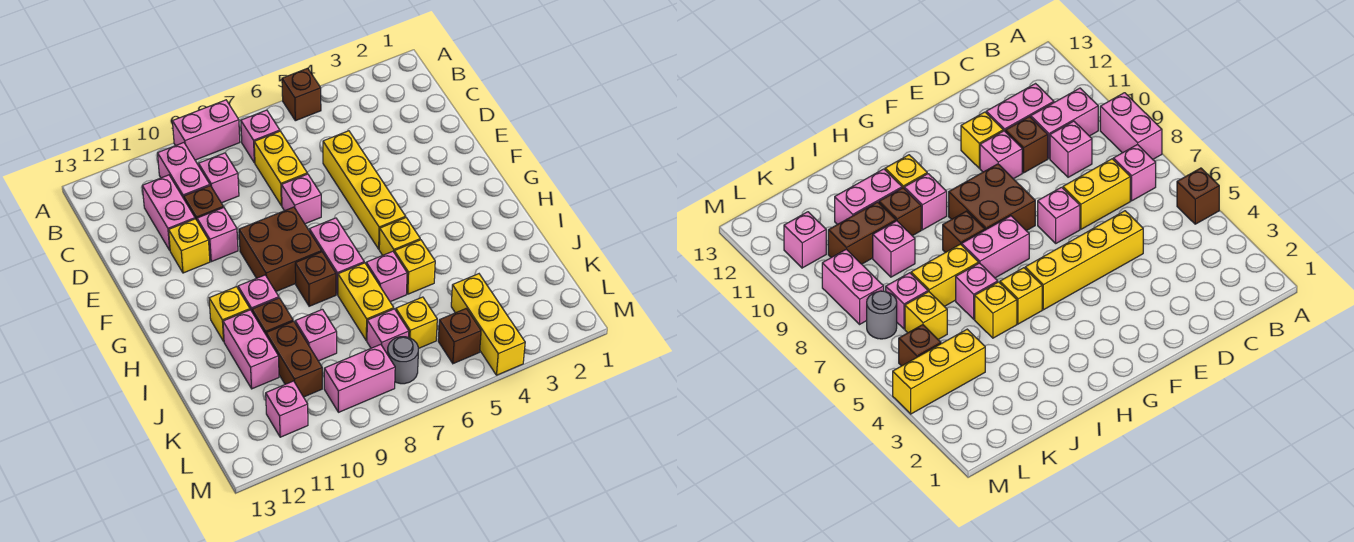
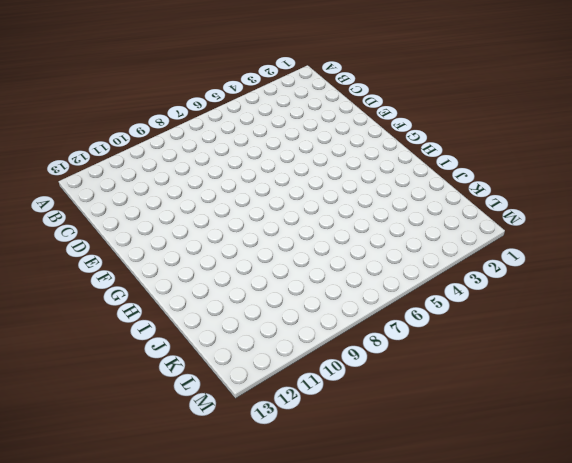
none -> brown brick A5 level 1
none -> pink brick A8:A9 level 1
none -> pink brick B7 level 1
none -> pink brick B10:C10 level 1

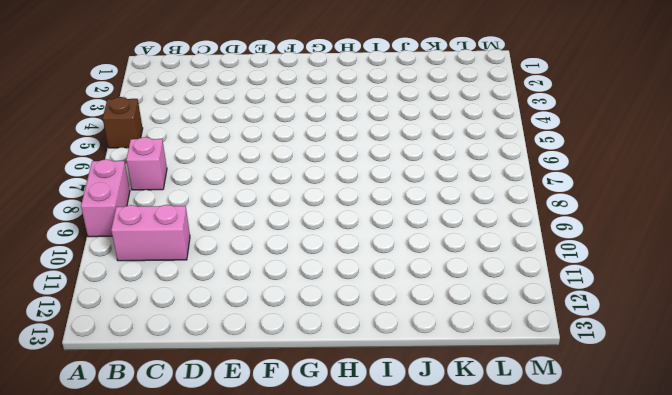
none -> yellow brick C7:D7 level 1
none -> pink brick C9 level 1
none -> pink brick C11:D11 level 1
none -> yellow brick D5:G5 level 1

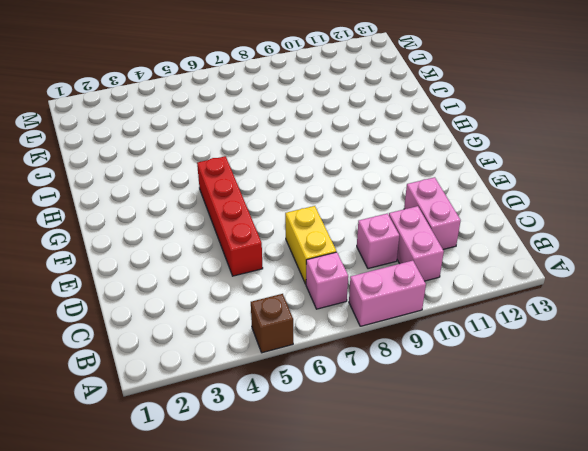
red brick D5:G5 level 1 -> yellow brick D5:G5 level 1
none -> brown brick D10 level 1
none -> pink brick E7 level 1
none -> pink brick E10 level 1
none -> yellow brick E11 level 1

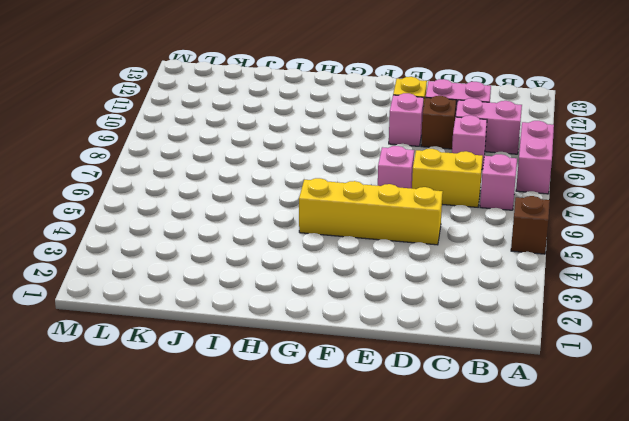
none -> brown brick F8:G9 level 1
none -> pink brick G7:H7 level 1
none -> yellow brick H5 level 1
none -> brown brick H8 level 1

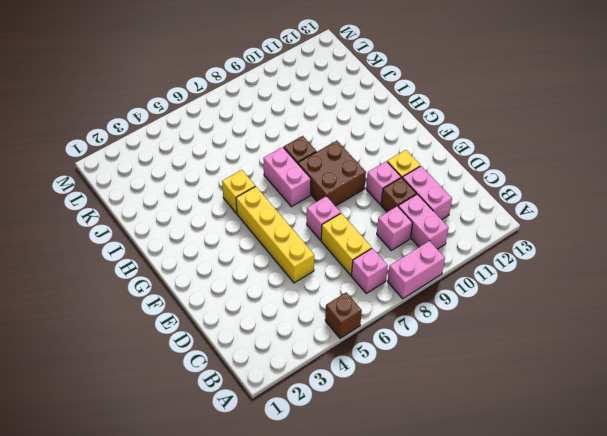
none -> pink brick H10 level 1
none -> yellow brick H11 level 1
none -> yellow brick I5 level 1
none -> pink brick I6 level 1

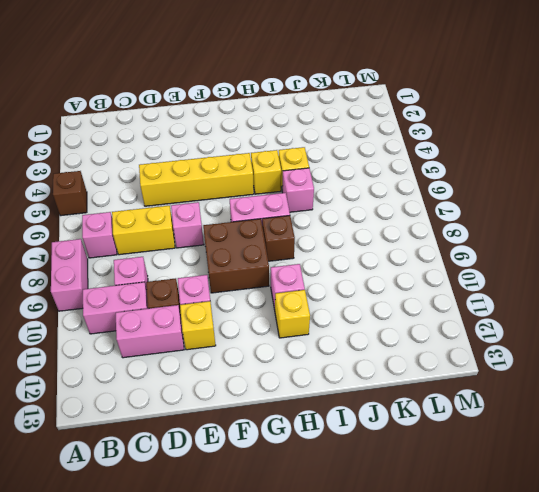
none -> yellow brick I7:J7 level 1
none -> brown brick I10 level 1
none -> pink brick I11:J11 level 1
none -> pink brick J9 level 1

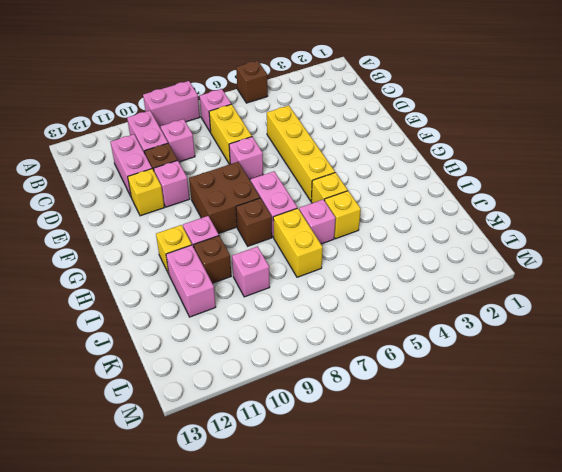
none -> brown brick J10:K10 level 1
none -> yellow brick K4:M4 level 1
none -> yellow brick K6 level 1
none -> pink brick K7 level 1

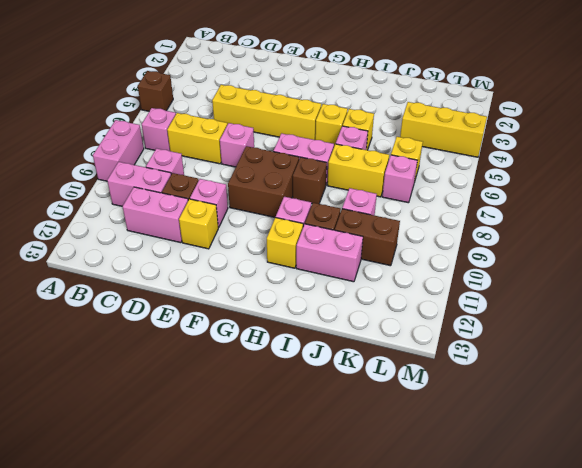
none -> brown brick L5 level 1
none -> grey round brick L7 level 1
none -> pink brick L8:L9 level 1
none -> pink brick L11 level 1

